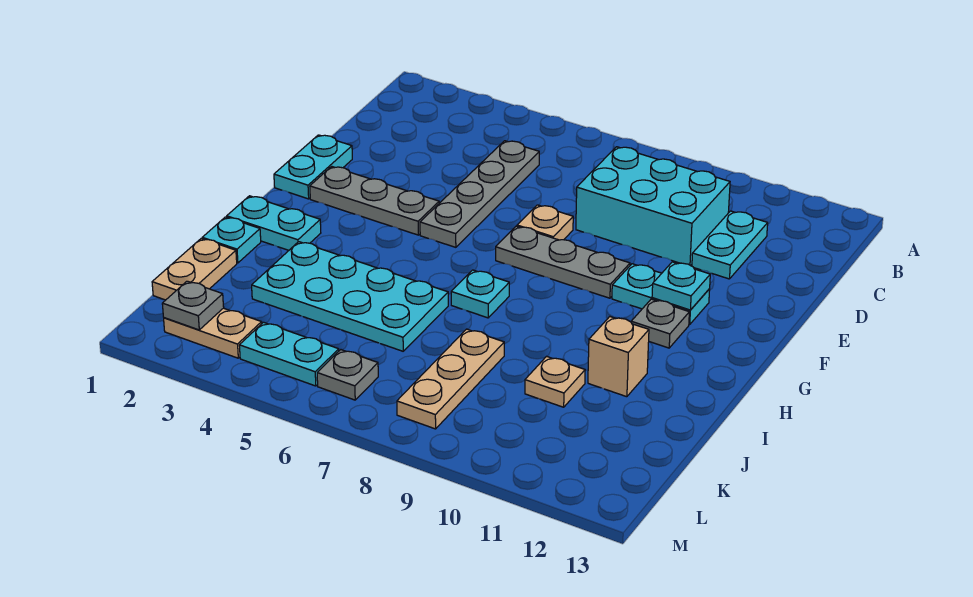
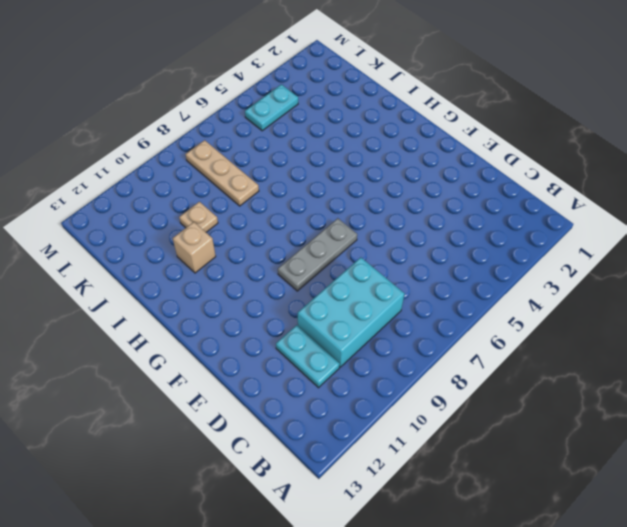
none -> grey plate C5:F5 level 1
none -> cyan plate E1:F1 level 1
none -> tan plate E7 level 1

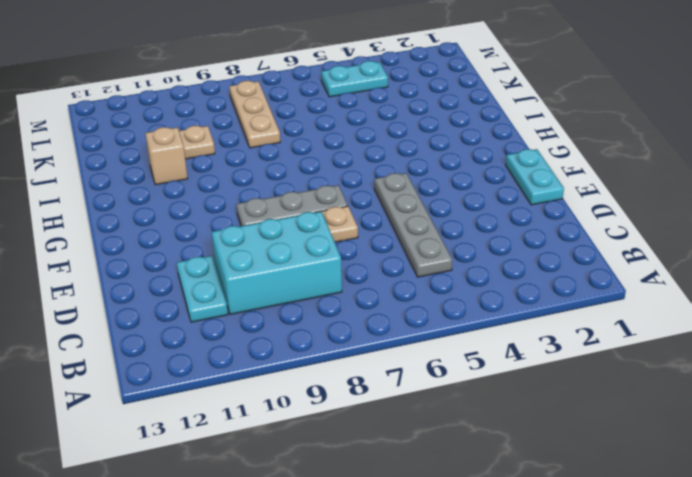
none -> grey plate F2:F4 level 1
none -> cyan plate F10:F11 level 1
none -> grey plate G11 level 1

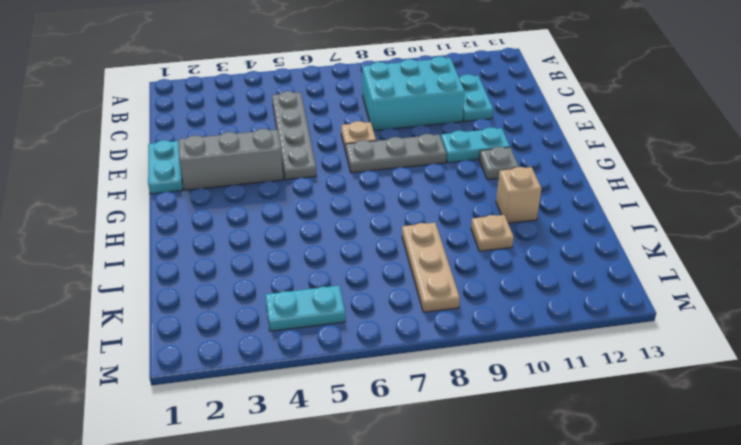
grey brick F2:F4 level 1 -> grey plate F2:F4 level 1
none -> cyan plate H1:H2 level 1
none -> cyan plate H7 level 1
none -> cyan plate I1 level 1

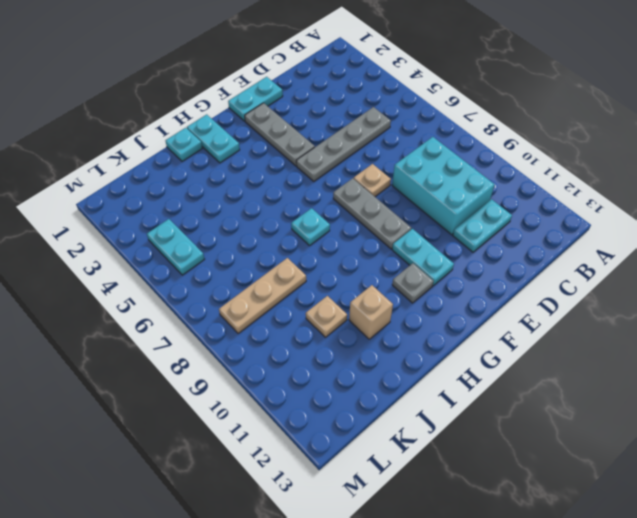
none -> cyan plate I3:J6 level 1
none -> tan plate J1:K1 level 1
none -> tan plate L2:L3 level 1

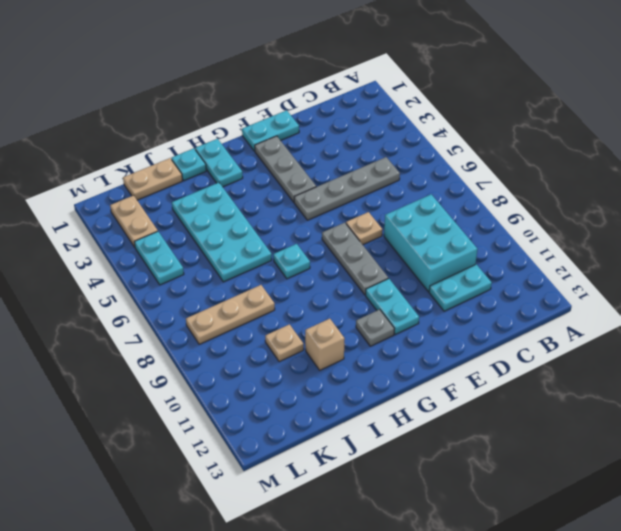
none -> grey plate L6 level 1
none -> cyan plate F11 level 2
none -> grey plate L2 level 2

